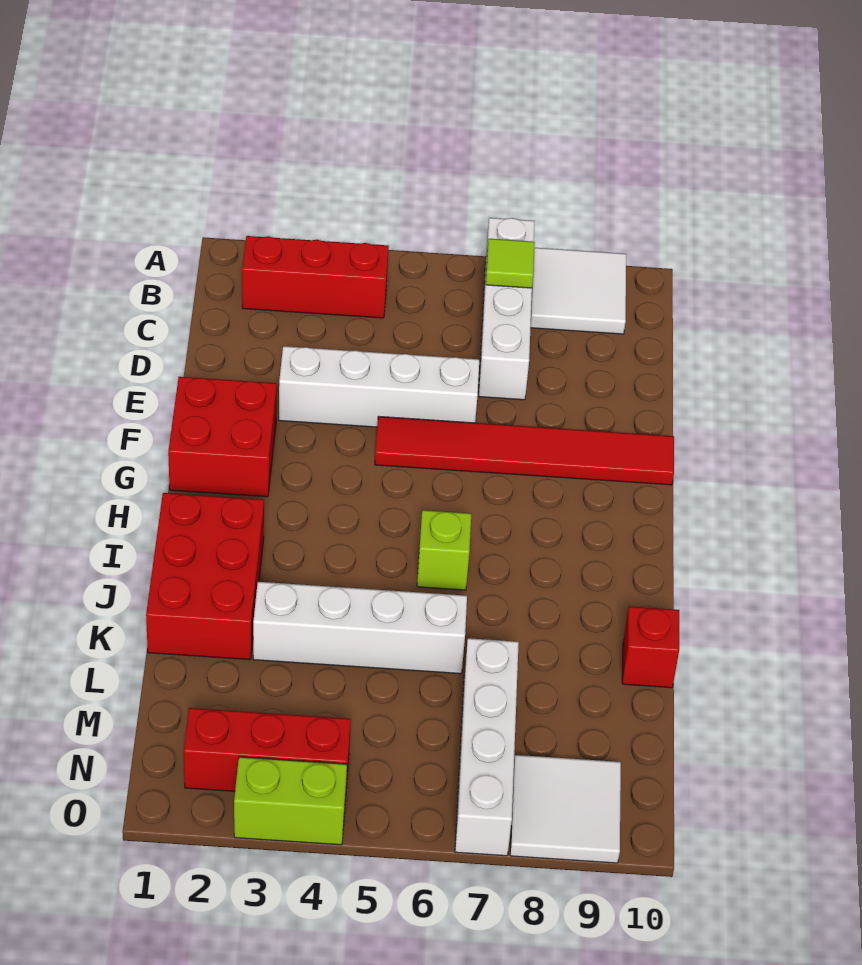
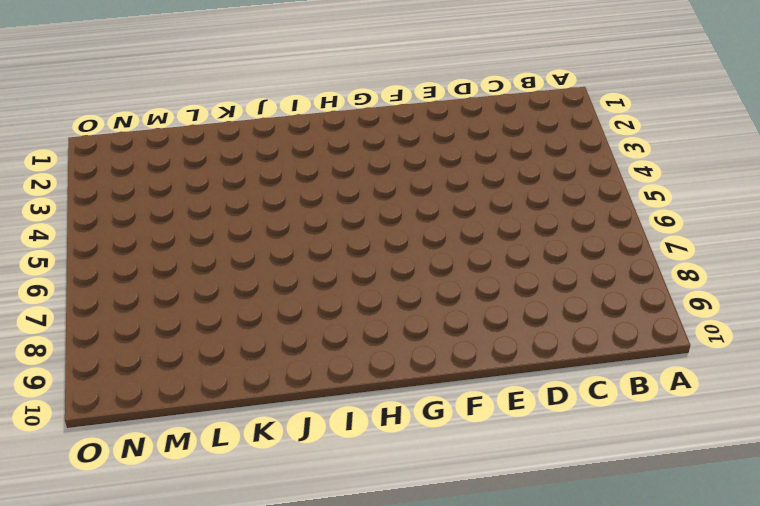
none -> white brick A7:D7 level 1
none -> white tile A8:B9 level 1
none -> red brick B2:B4 level 1

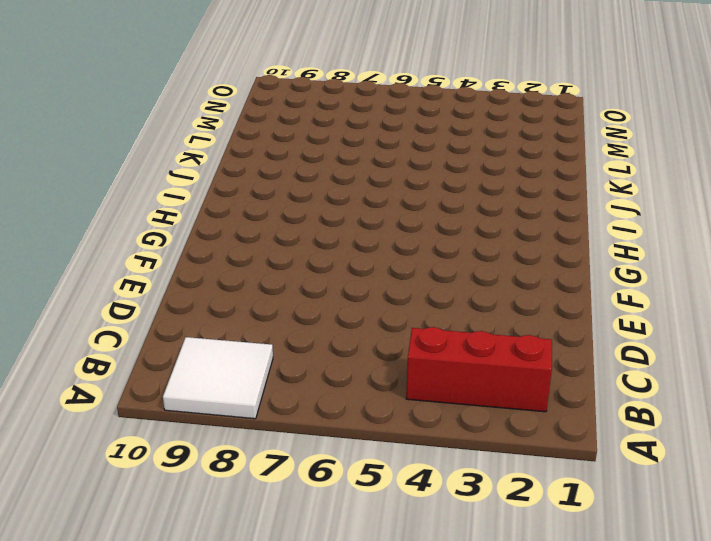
none -> white brick A7:D7 level 1
none -> white brick E3:E6 level 1
none -> red brick F1:G2 level 1

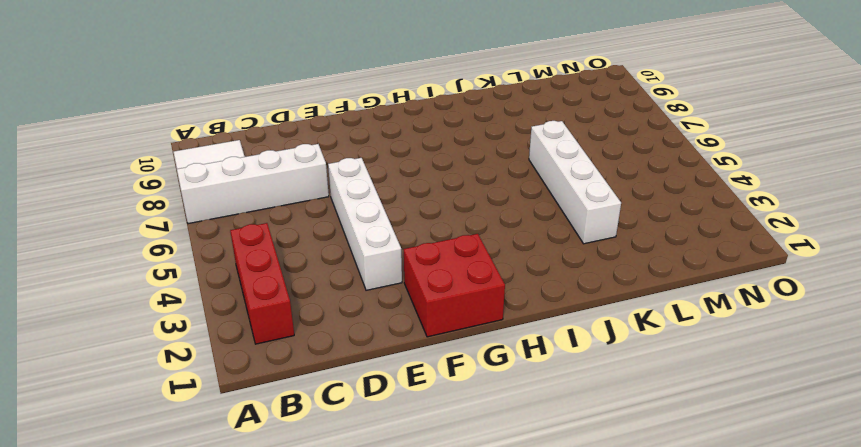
none -> red tile F5:F10 level 1
none -> red brick I1:K2 level 1
none -> lime brick I6 level 1

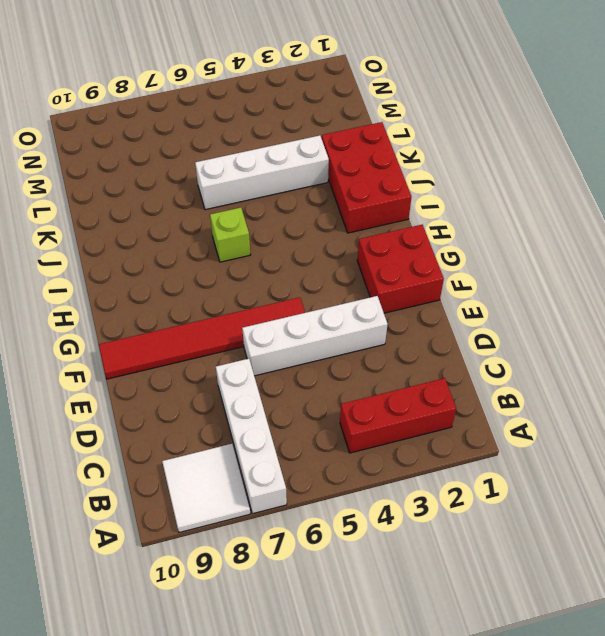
none -> red brick K10 level 1
none -> white brick L7:O7 level 1
none -> red brick N2:N4 level 1

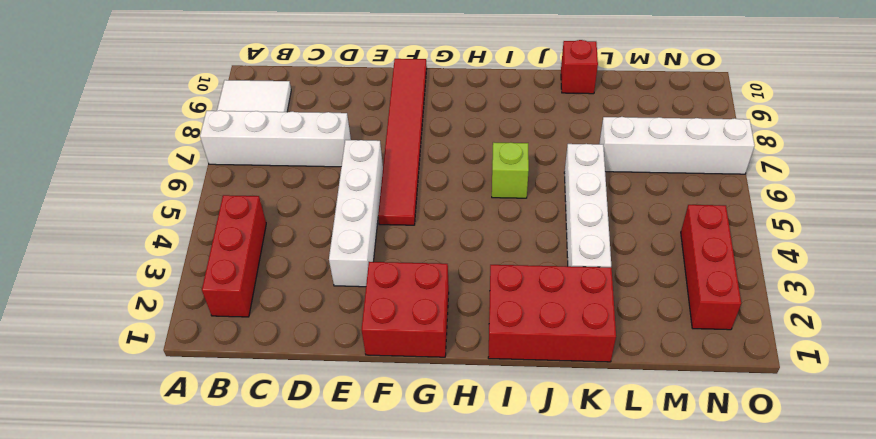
none -> white tile N8:O9 level 1
none -> lime brick O3:O4 level 1
none -> lime tile B7 level 2

